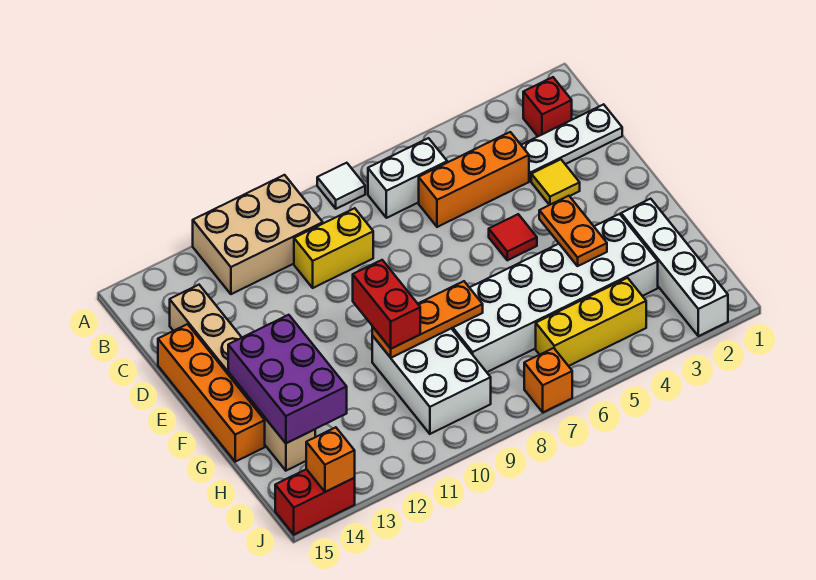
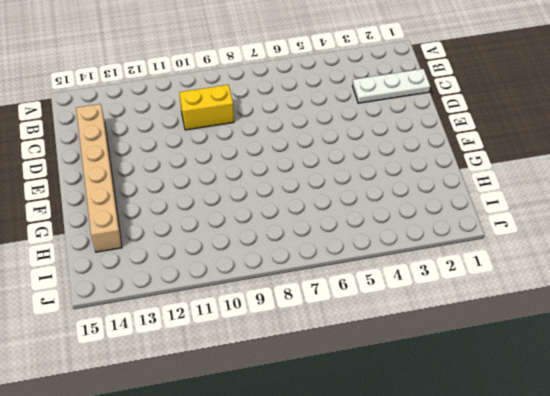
none -> white tile A8 level 1
none -> tan brick A10:B12 level 1
none -> red brick B2 level 1

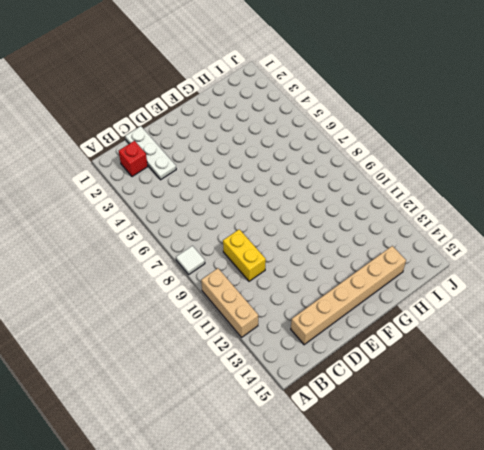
tan brick A10:A12 level 1 -> tan brick A10:B12 level 1
none -> white brick B6:B7 level 1
none -> orange brick C4:C6 level 1
none -> yellow tile D3 level 1

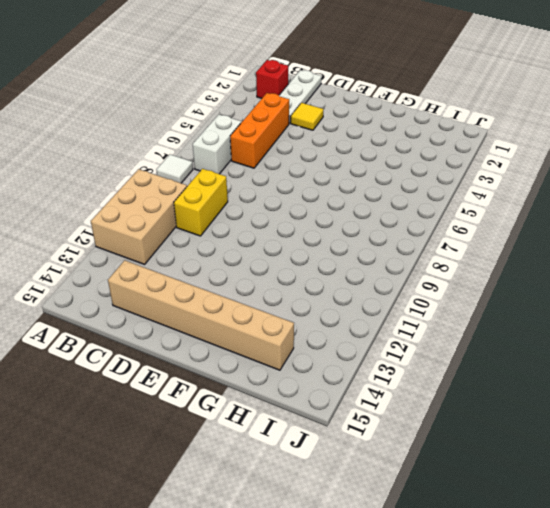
none -> orange brick D15:G15 level 1
none -> red tile E5 level 1
none -> white brick G2:J2 level 1

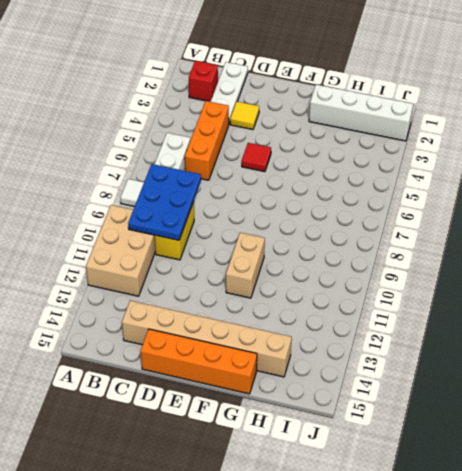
blue plate B8:C10 level 2 -> none
tan brick F10:F11 level 1 -> none
none -> white brick G3:H8 level 1
none -> white brick G9:I10 level 1
none -> yellow brick I4:I6 level 1

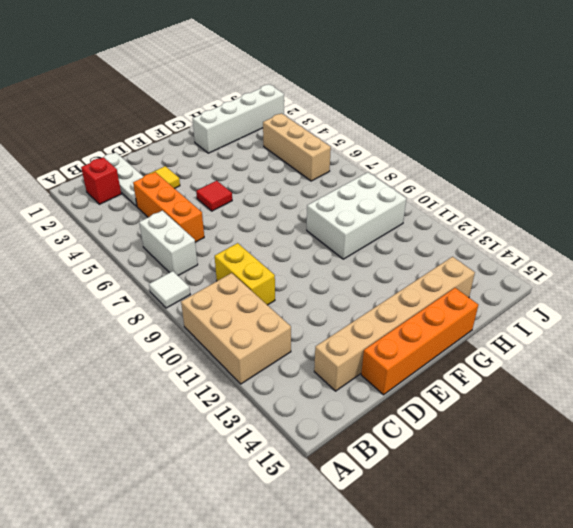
tan brick I4:I6 level 1 -> yellow brick I4:I6 level 1
none -> white brick G3:H8 level 1
none -> orange brick J7 level 1
none -> red brick J14:J15 level 1

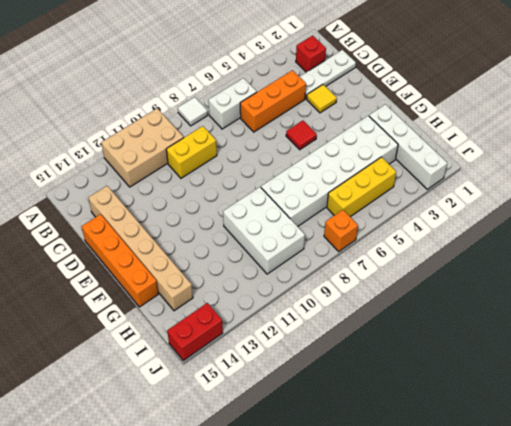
none -> orange plate F4:G4 level 2
none -> purple brick F13:H14 level 2
none -> orange plate G8:G10 level 2

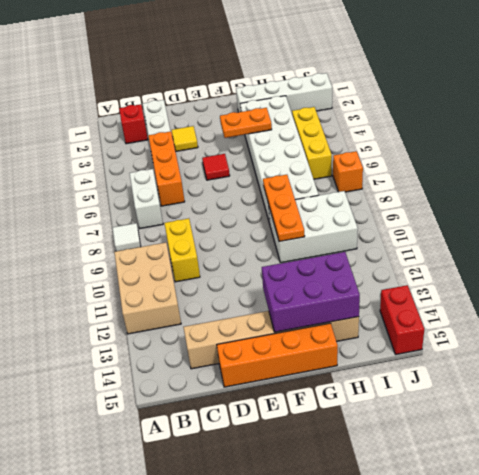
none -> orange brick J14 level 2
none -> red brick F10:G10 level 3

